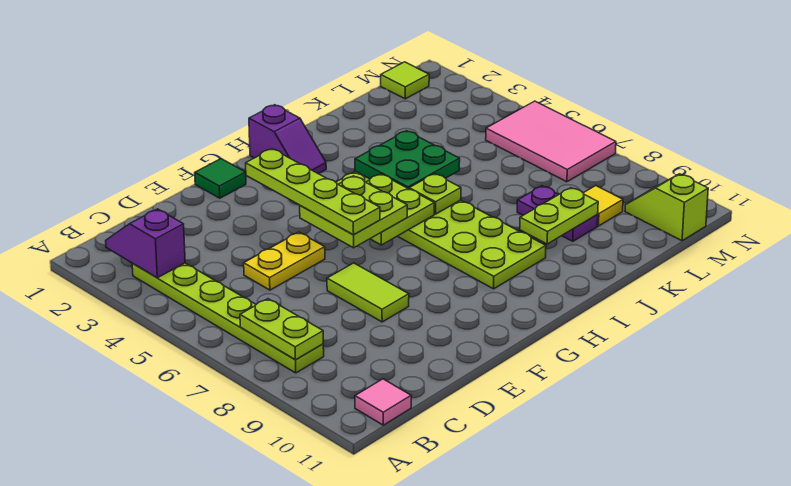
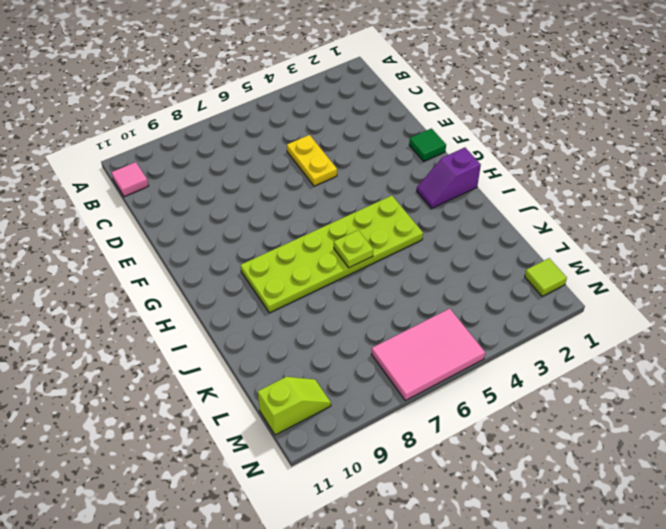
none -> lime plate B3:B8 level 1
none -> lime tile E7:E8 level 1
none -> purple plate K8:K9 level 1

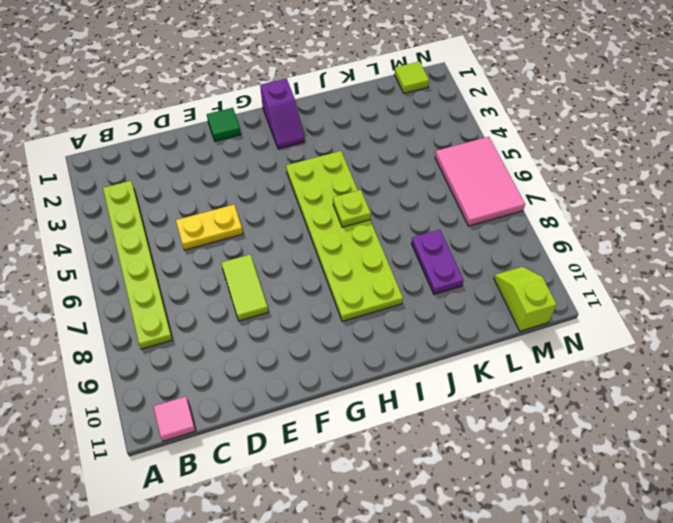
none -> yellow tile L9 level 1
none -> purple slope B2:B3 level 2 top 3
none -> lime plate B7:B8 level 2

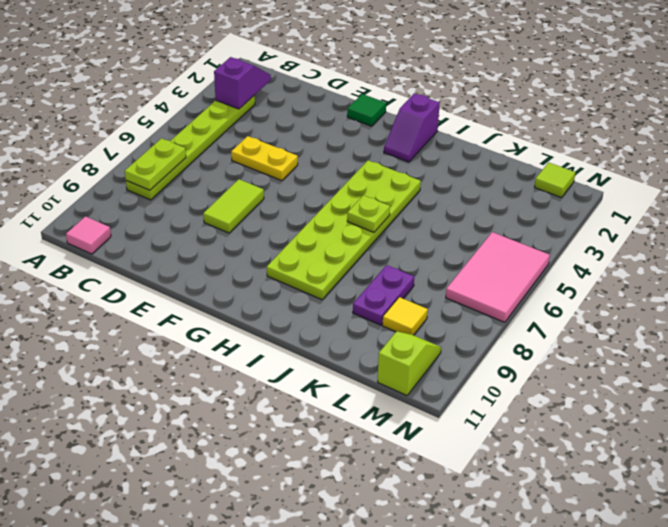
none -> lime plate G5:H6 level 2
none -> green plate I4:J5 level 2
none -> lime plate J9:K9 level 2

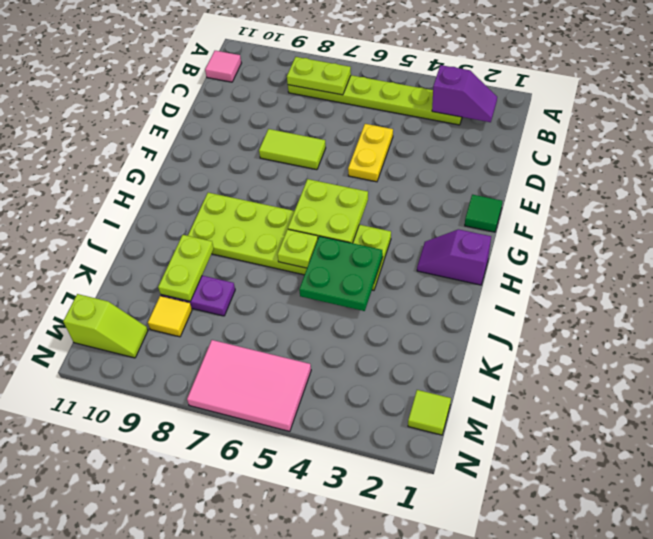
none -> lime plate F5:G6 level 3
none -> lime plate F3:F6 level 4

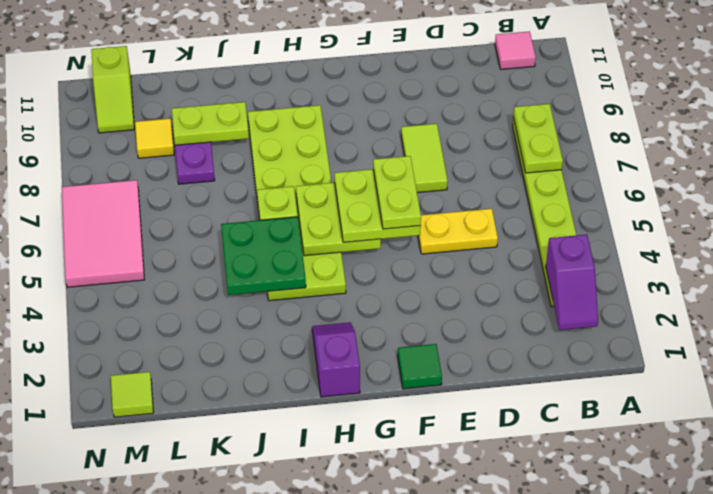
lime plate F5:F6 level 4 -> lime plate F3:F6 level 4

